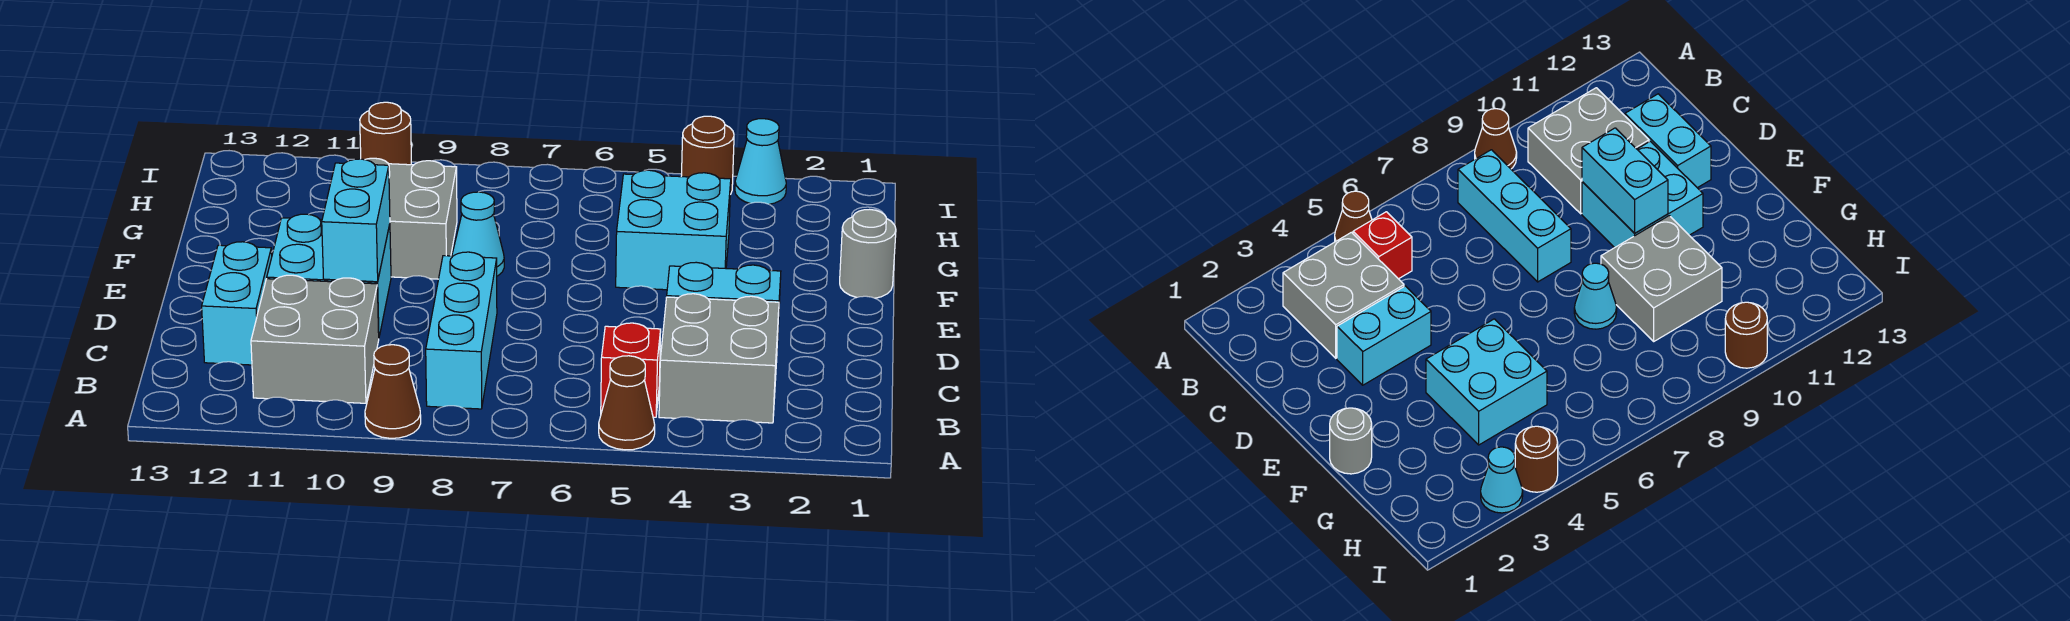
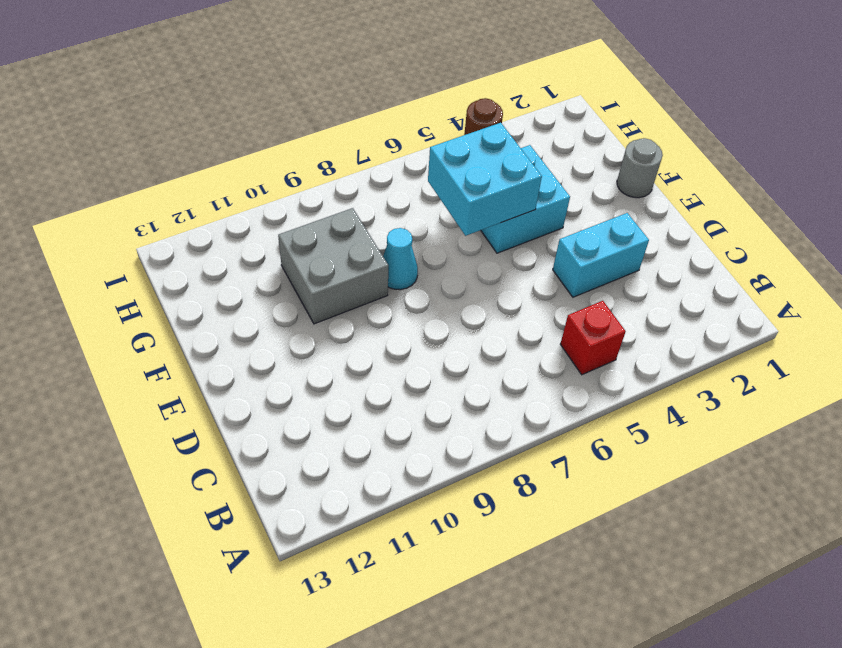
cyan brick F5:G6 level 2 -> cyan brick D10:E11 level 1
none -> brown cone A5 level 1
none -> brown cone A9 level 1
none -> grey brick B3:C4 level 1

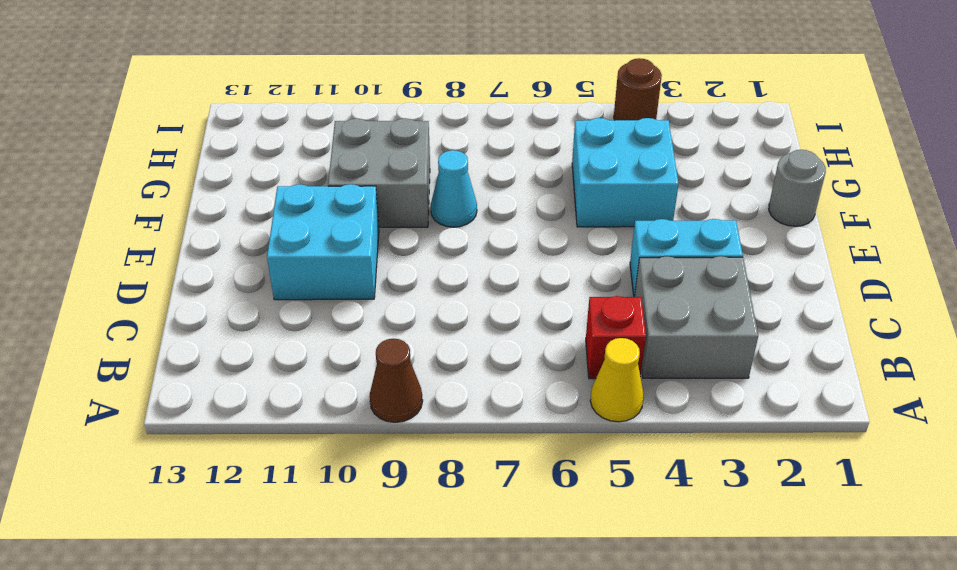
yellow cone A5 level 1 -> brown cone A5 level 1
none -> cyan brick B8:D8 level 1
none -> grey brick B10:C11 level 1
none -> cyan brick C12:D12 level 1

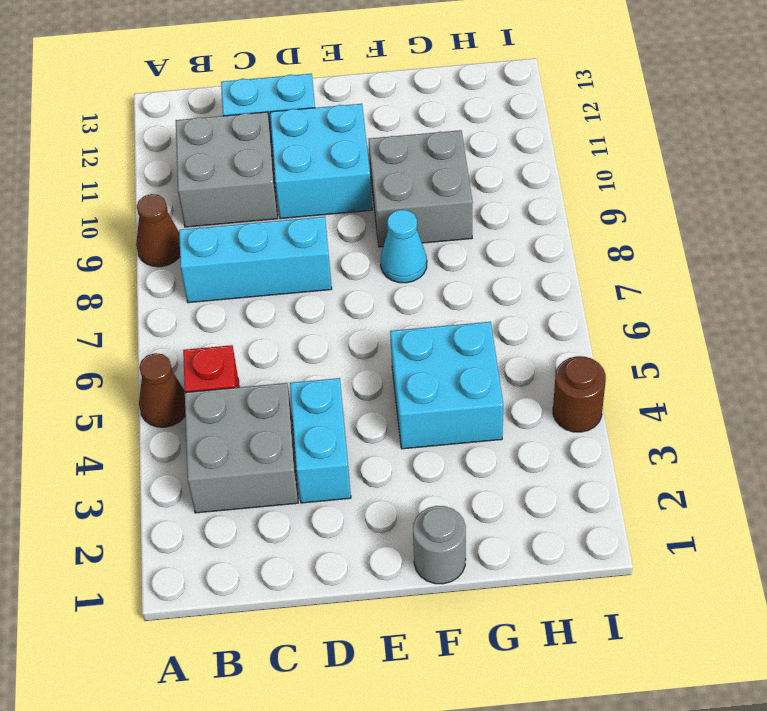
none -> cyan cone I3 level 1
none -> brown round brick I10 level 1
none -> cyan brick D10:E10 level 2

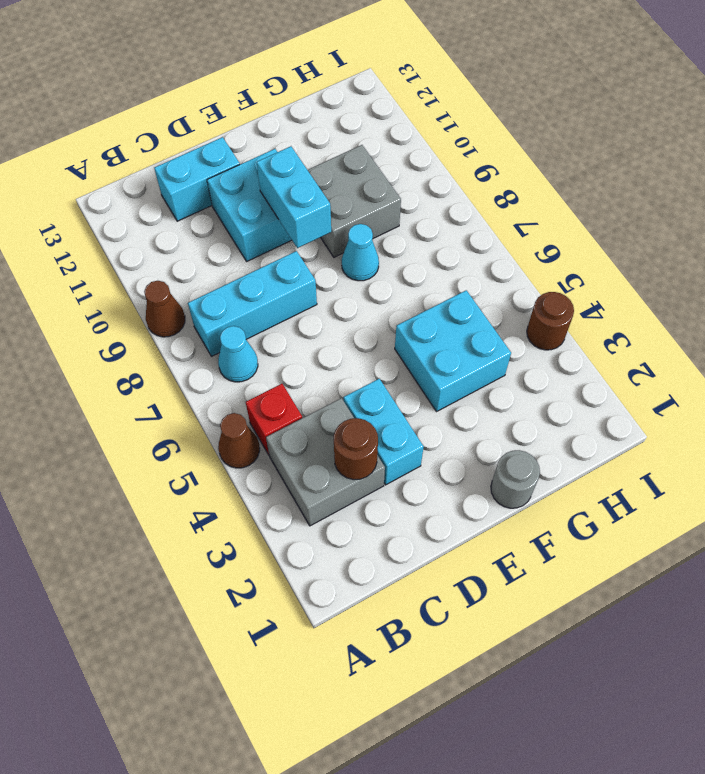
cyan cone B7 level 1 -> cyan cone I3 level 1
brown round brick C3 level 2 -> brown round brick I10 level 1
cyan brick E9:E10 level 2 -> cyan brick D10:E10 level 2
none -> grey brick B10:C11 level 1

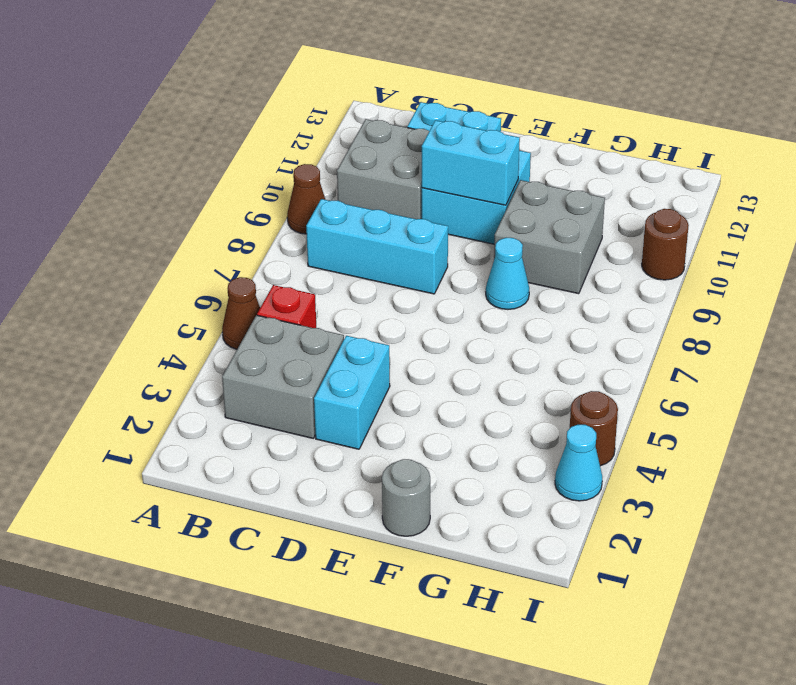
none -> cyan brick F4:G5 level 1

